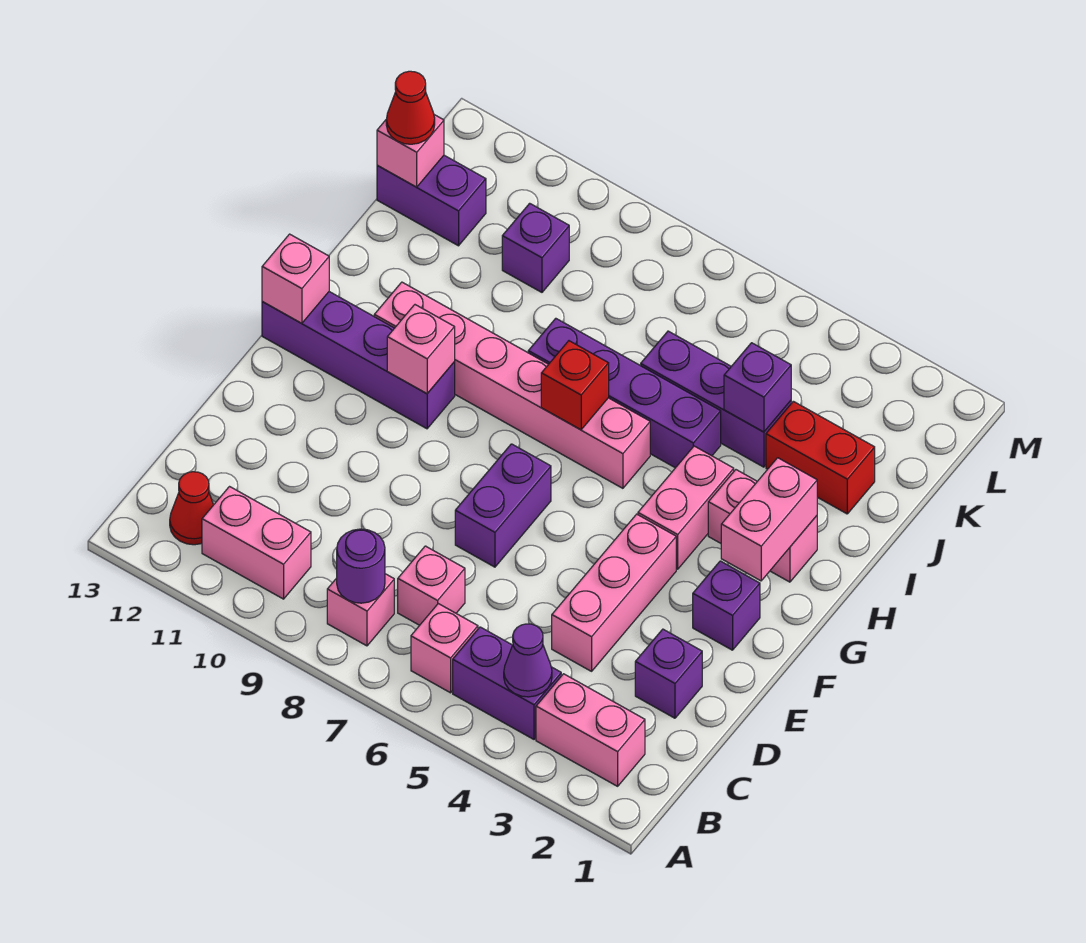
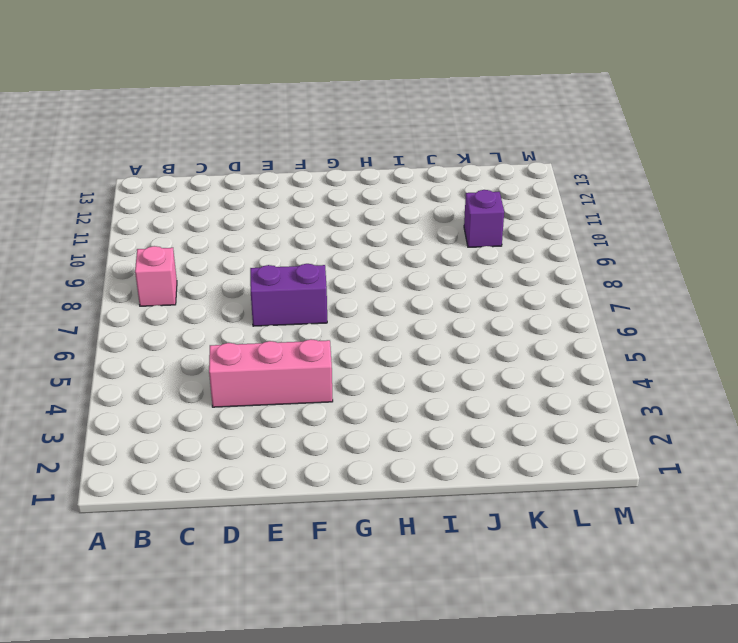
none -> pink brick B2:B3 level 1
none -> purple brick B4:B5 level 1
none -> pink brick B6 level 1

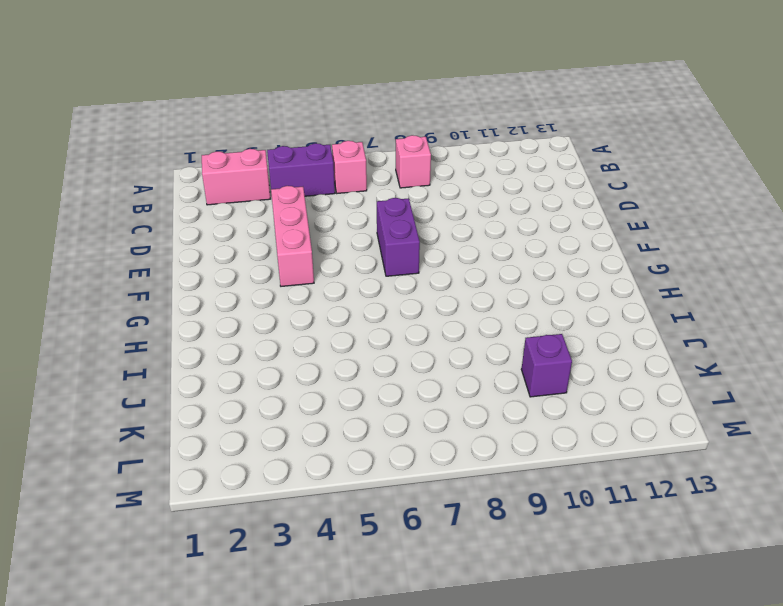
none -> pink brick B10:B11 level 1
none -> red cone B12 level 1
none -> pink brick C7 level 1

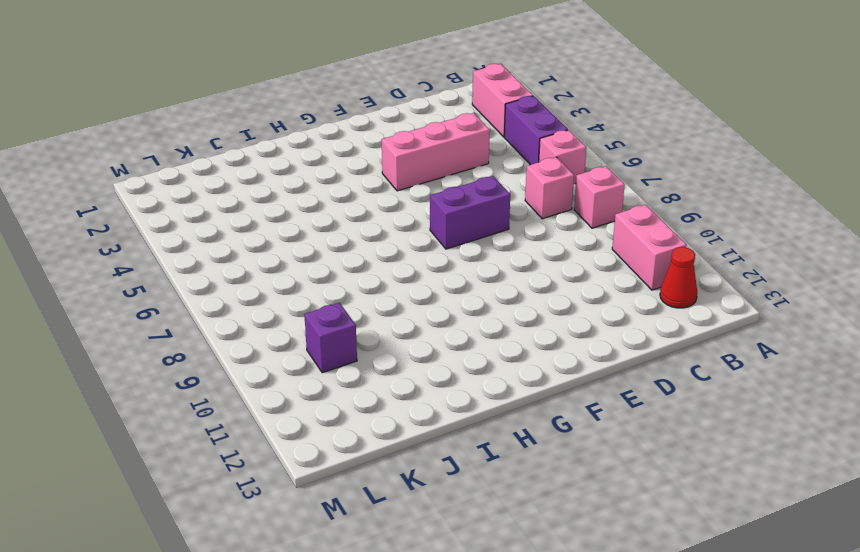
none -> purple brick D2 level 1
none -> purple brick F2 level 1
none -> pink brick G4:H4 level 1

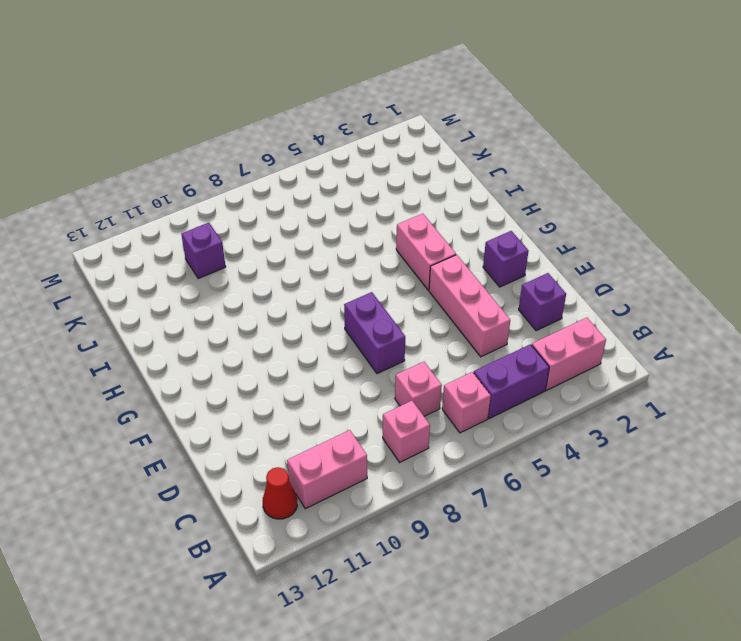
none -> purple brick G10:G13 level 1
none -> pink brick H2:H3 level 1
none -> pink brick H6:H11 level 1

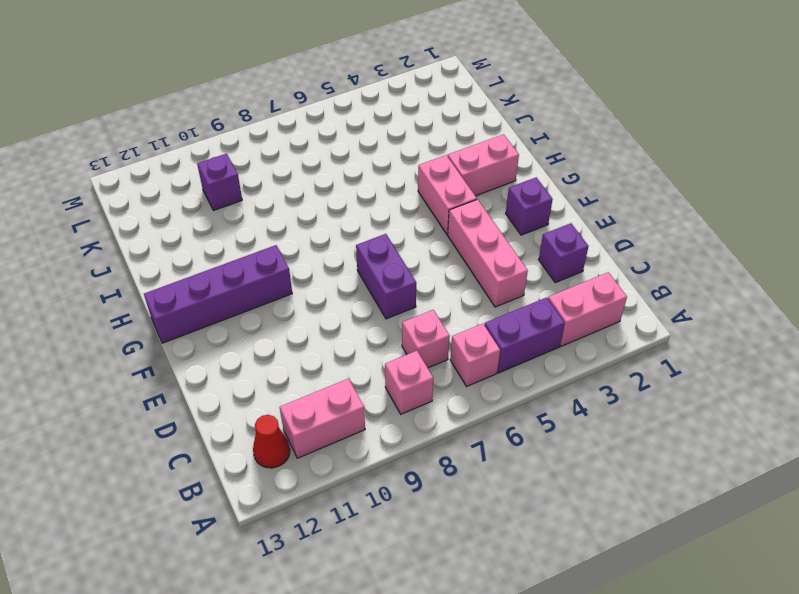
none -> pink brick H6:H11 level 1
none -> purple brick I5:I8 level 1
none -> red brick J2:J3 level 1

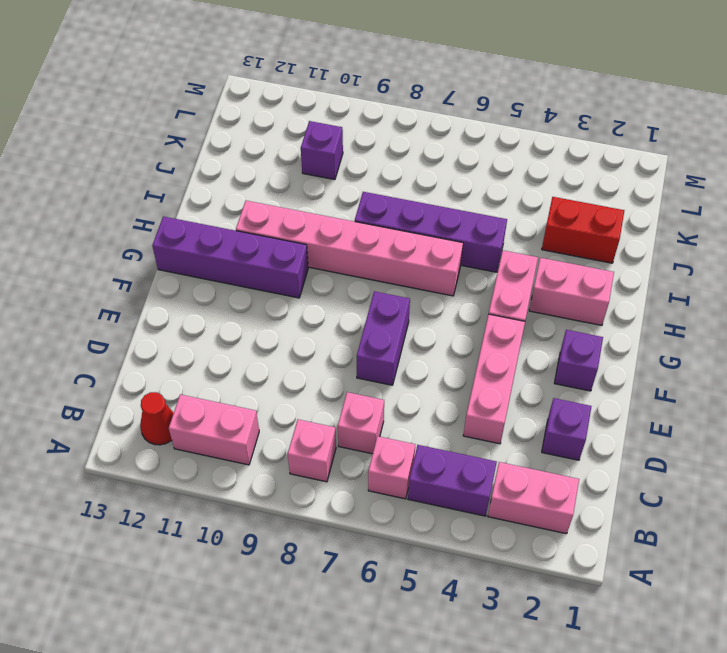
none -> purple brick J4:J6 level 1
none -> purple brick K12:K13 level 1
none -> purple cone B4 level 2

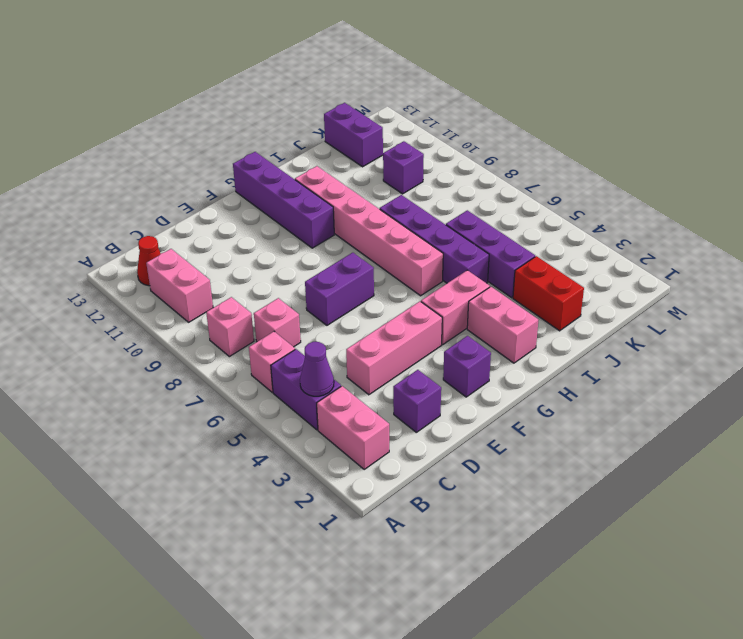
none -> purple round brick B8 level 2
none -> pink brick G2:H2 level 2
none -> pink brick G10 level 2

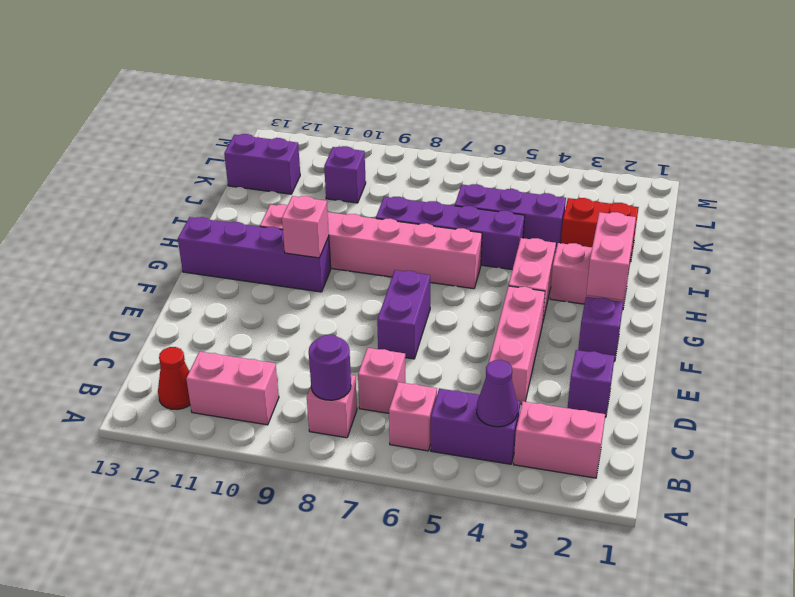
none -> pink brick G13 level 2
none -> red brick H7 level 2
none -> purple brick J4 level 2

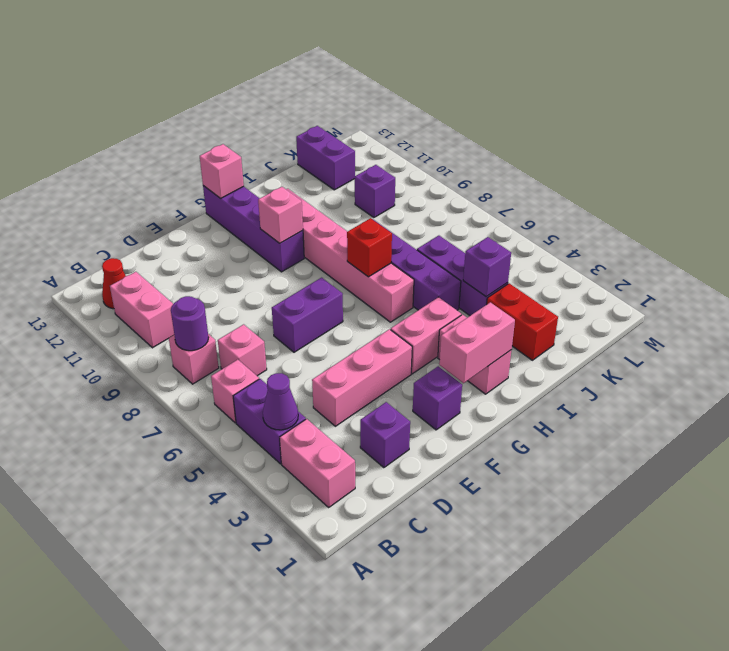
none -> pink brick K13 level 2
none -> red cone K13 level 3

